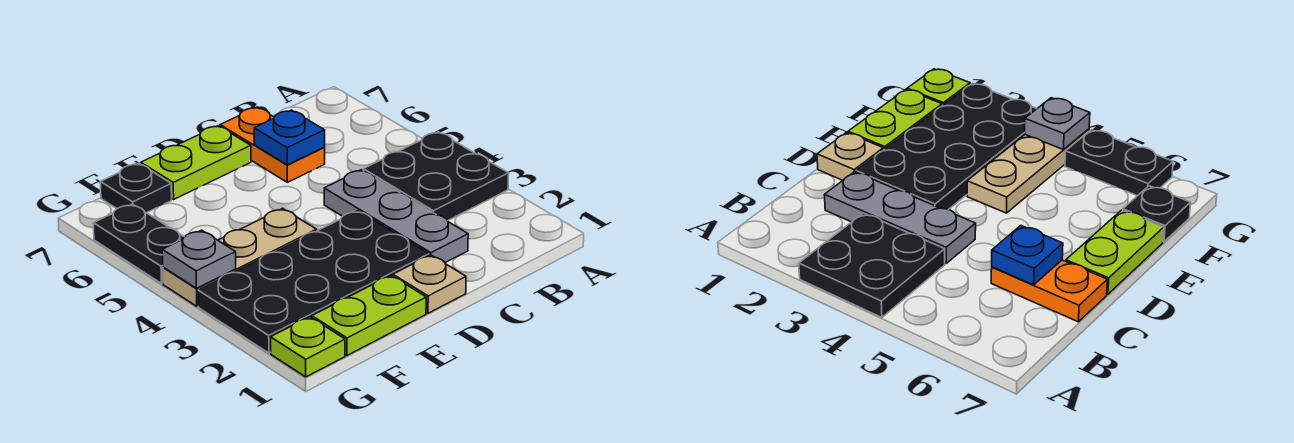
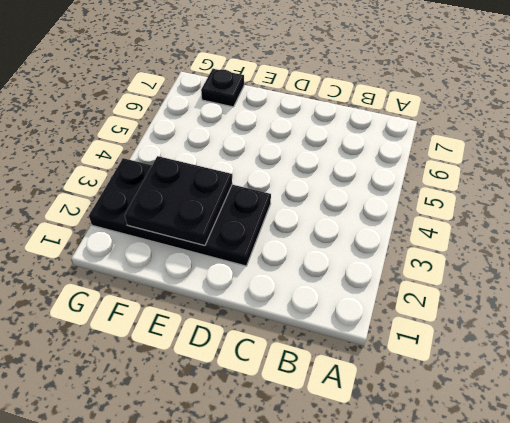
black plate E2:F3 level 2 -> black plate A3:B4 level 1
none -> grey plate C2:C4 level 1
none -> orange plate C6:C7 level 1
none -> tan plate D1 level 1

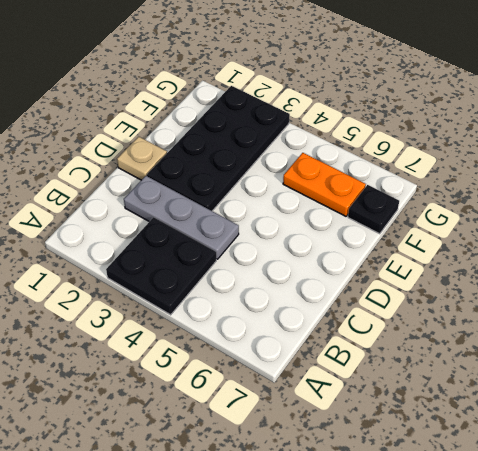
orange plate F5:F6 level 1 -> orange plate C6:C7 level 1
none -> lime plate D7:E7 level 1
none -> lime plate E1:F1 level 1
none -> tan plate E4:G4 level 1

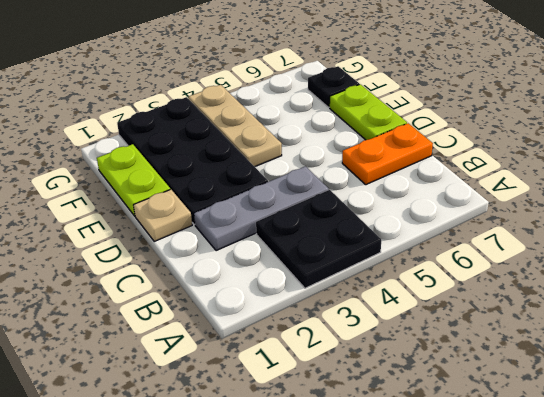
none -> lime plate G1 level 1
none -> black plate G5:G6 level 1
none -> blue plate C6 level 2

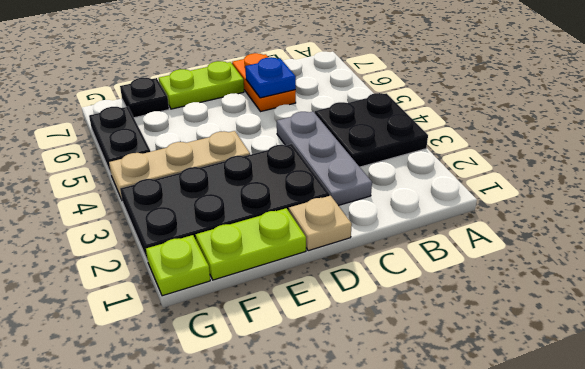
none -> grey plate G4 level 2

